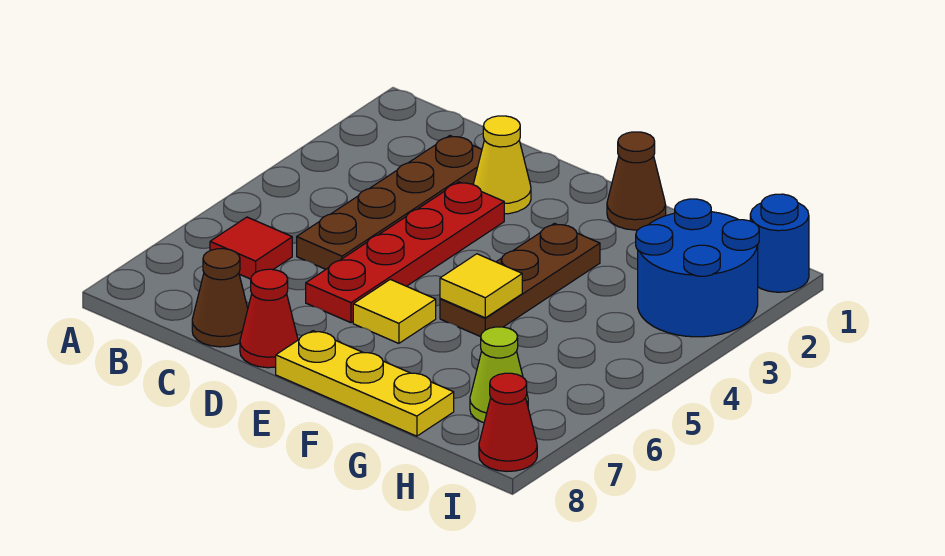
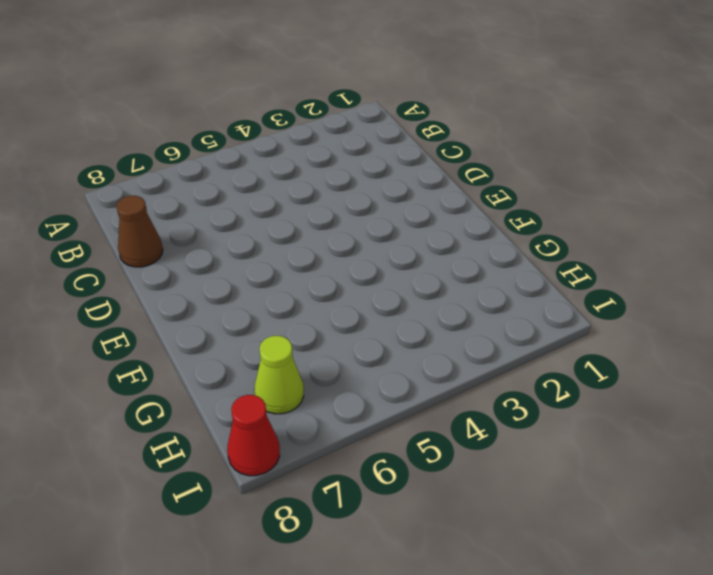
none -> red tile B6 level 1
none -> brown plate C2:C5 level 1
none -> yellow cone D2 level 1

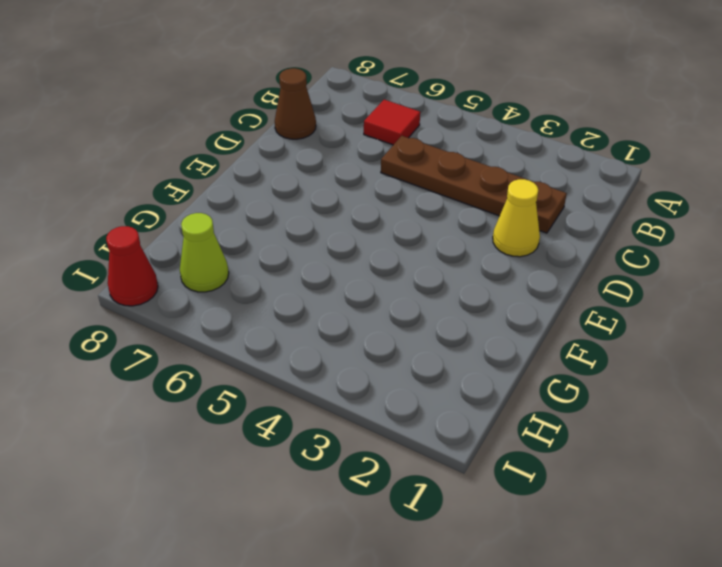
none -> red plate D3:D6 level 1
none -> red cone D8 level 1
none -> yellow tile E6 level 1

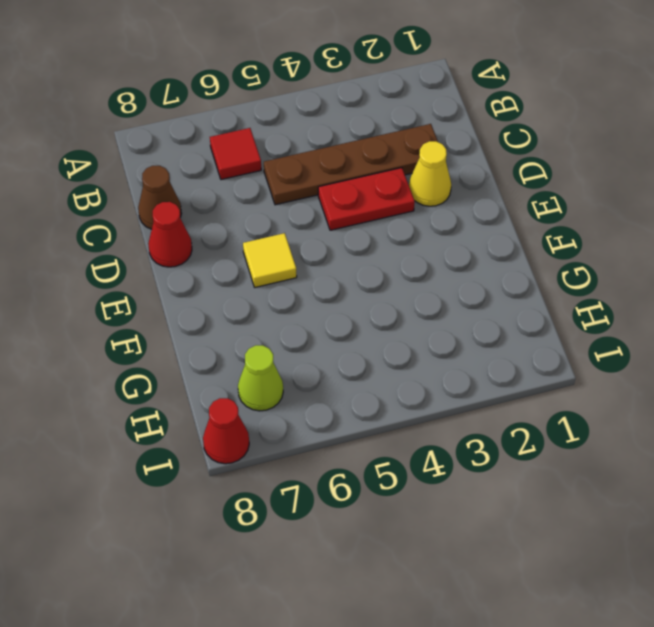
red plate D3:D4 level 1 -> red plate D3:D6 level 1
none -> yellow plate E8:G8 level 1
none -> brown cone F1 level 1
none -> brown plate F3:F5 level 1

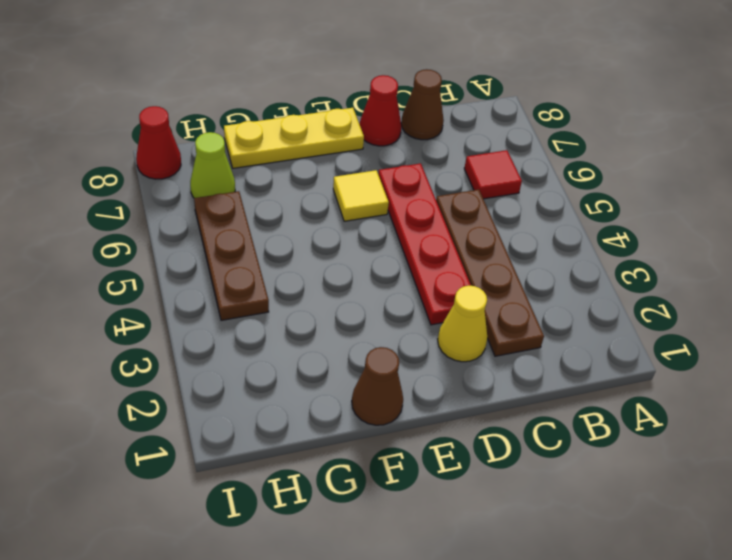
brown plate H4:H6 level 1 -> brown plate F3:F5 level 1
none -> blue round brick H2:I3 level 1
none -> blue round brick I1 level 1
none -> yellow tile F5 level 2

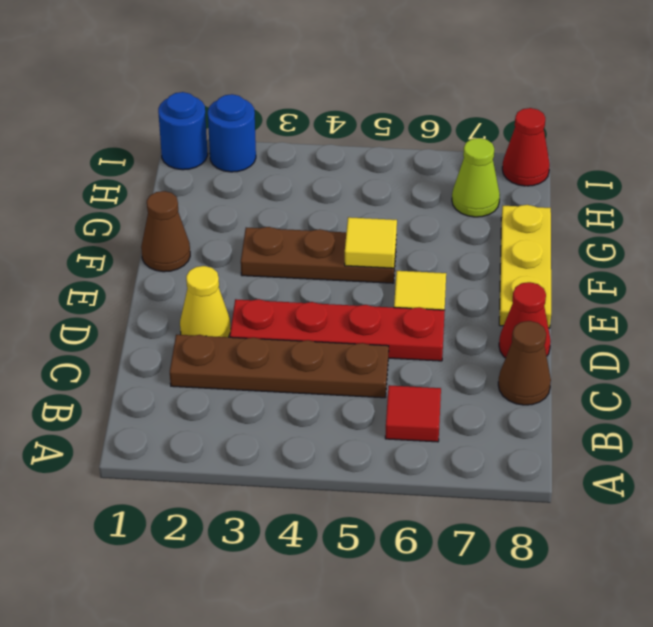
blue round brick I2 level 1 -> blue round brick H2:I3 level 1

